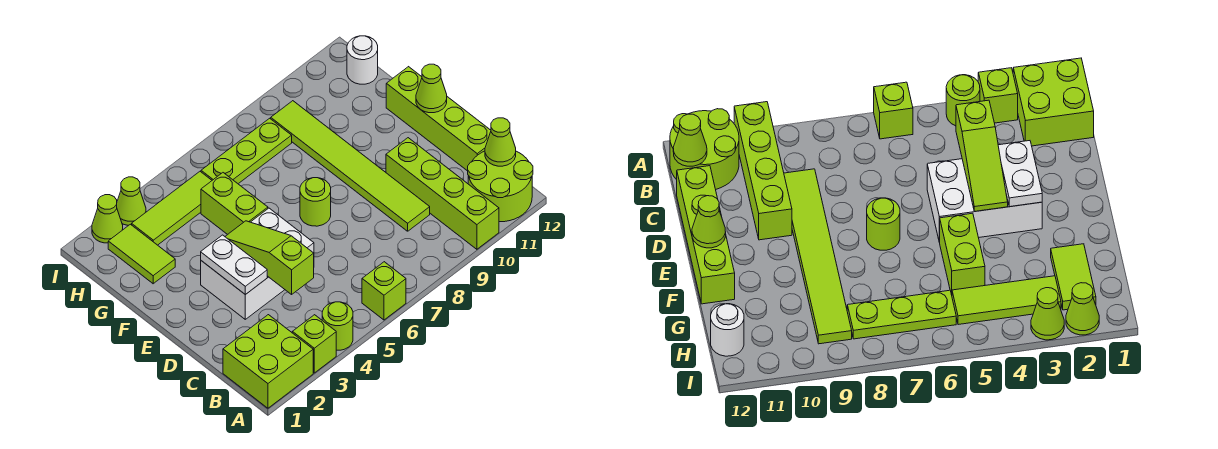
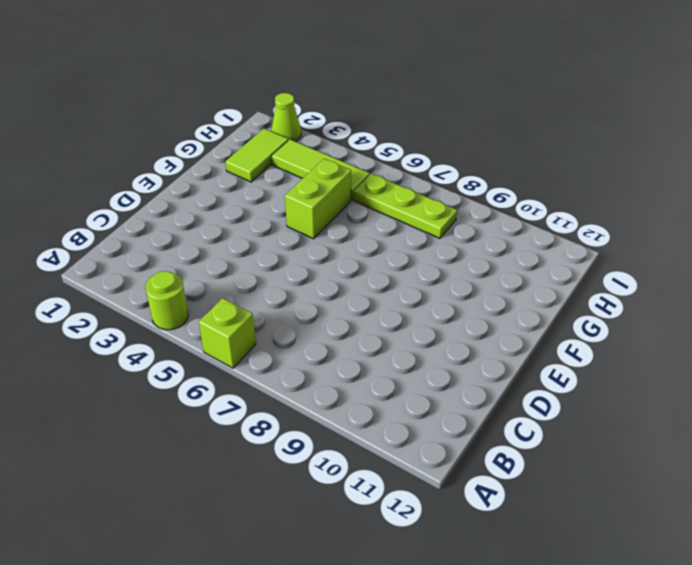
none -> lime brick A1:B2 level 1
none -> lime brick A3 level 1
none -> lime brick A10:D10 level 1

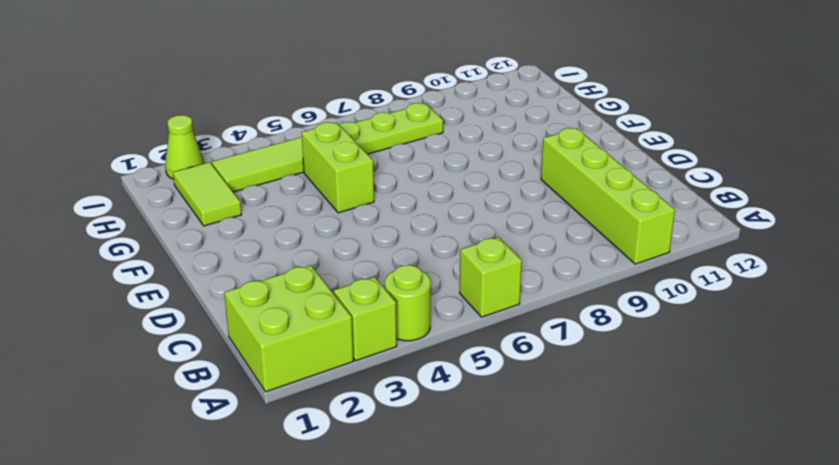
none -> lime round brick A11:B12 level 1
none -> lime tile C9:H9 level 1
none -> lime brick C12:F12 level 1

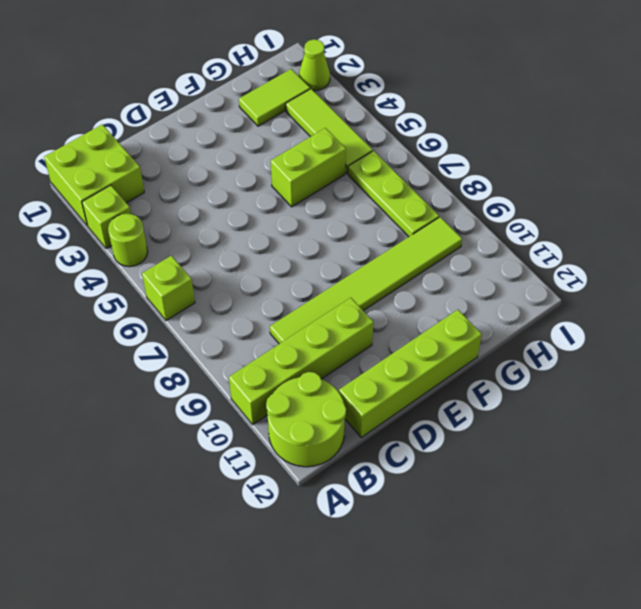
none -> white brick D3:E5 level 1
none -> lime round brick E7 level 1
none -> white round brick H12 level 1

